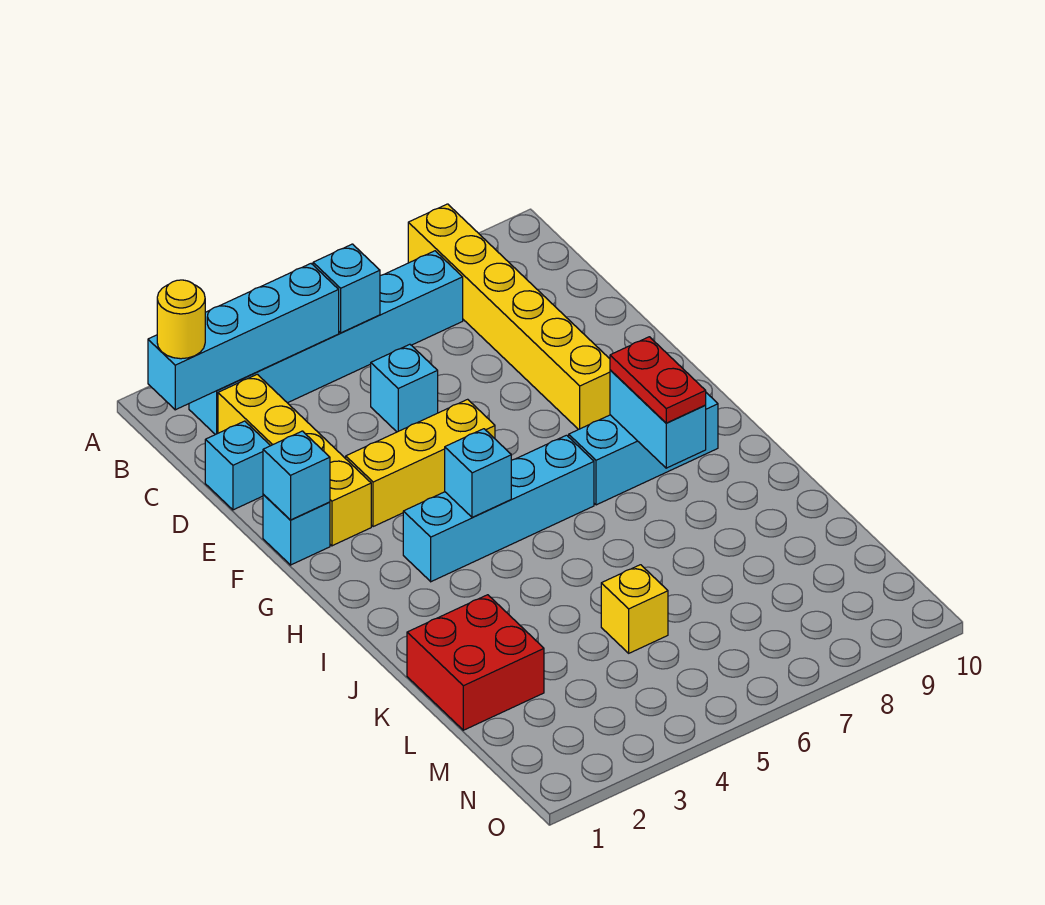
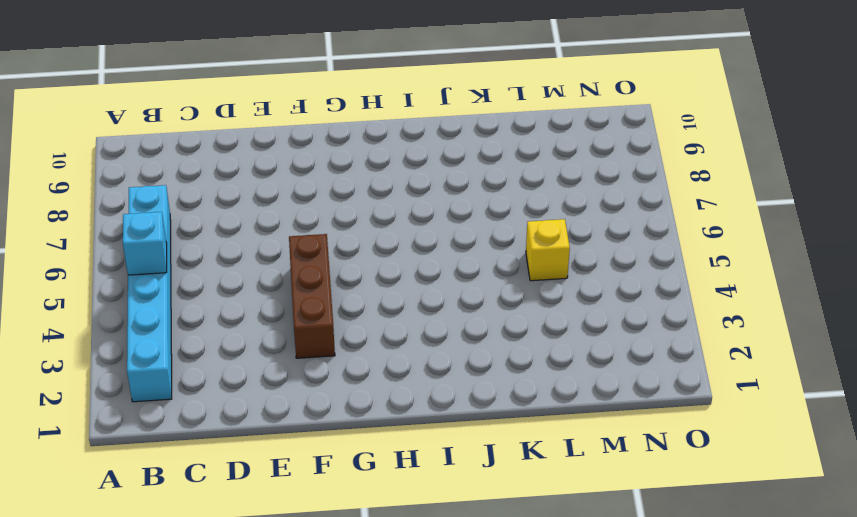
brown brick F3:F5 level 1 -> yellow brick F3:F5 level 1
none -> yellow brick A8:F8 level 1
none -> yellow brick C2:F2 level 1
none -> cyan brick D1 level 1

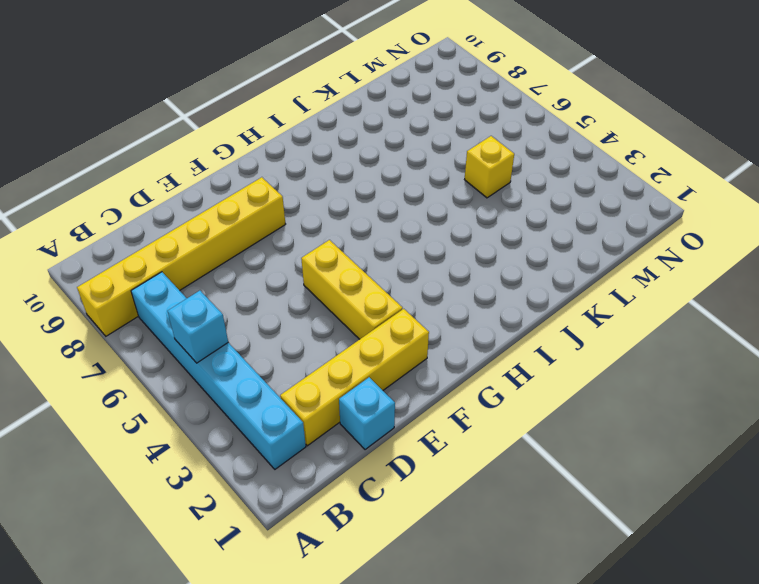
none -> cyan brick D5 level 1
none -> cyan brick F1 level 1
none -> cyan brick H3:H6 level 1

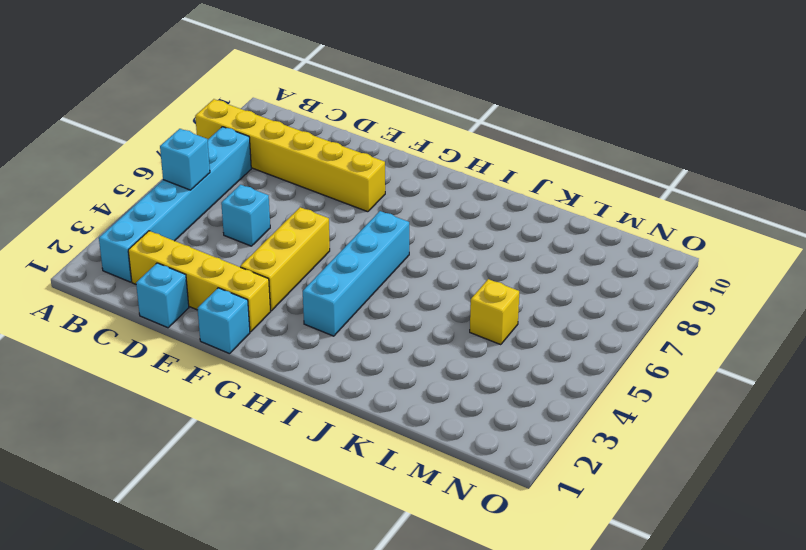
none -> cyan brick H7:H9 level 1
none -> red brick K1:L2 level 1
none -> cyan brick B1:B4 level 2

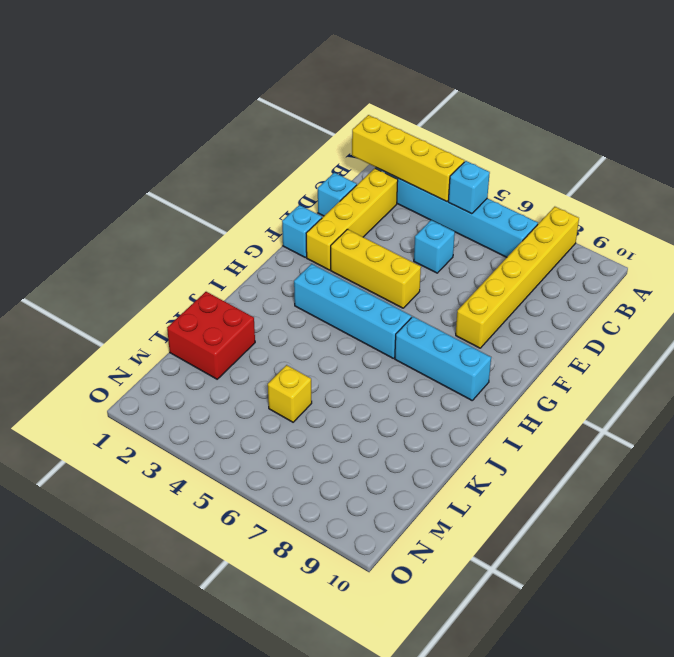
yellow brick B1:B4 level 2 -> cyan brick B1:B4 level 2
none -> cyan brick F1 level 2
none -> cyan brick H4 level 2
none -> cyan brick H8:I8 level 2

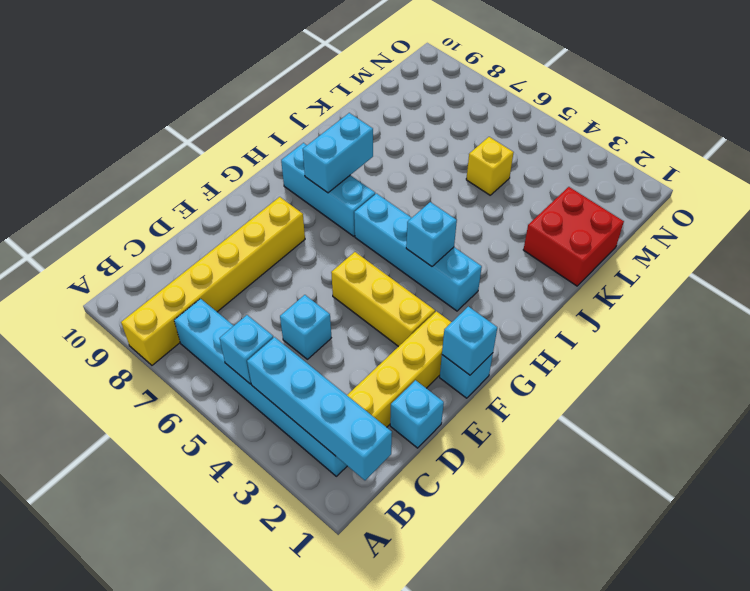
none -> yellow round brick B1 level 3
none -> red plate H8:I8 level 3

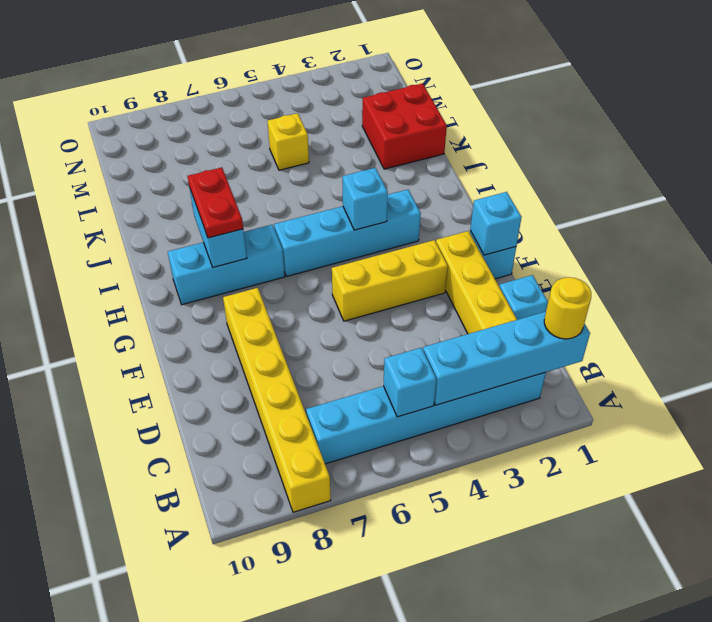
none -> cyan brick D5 level 1

